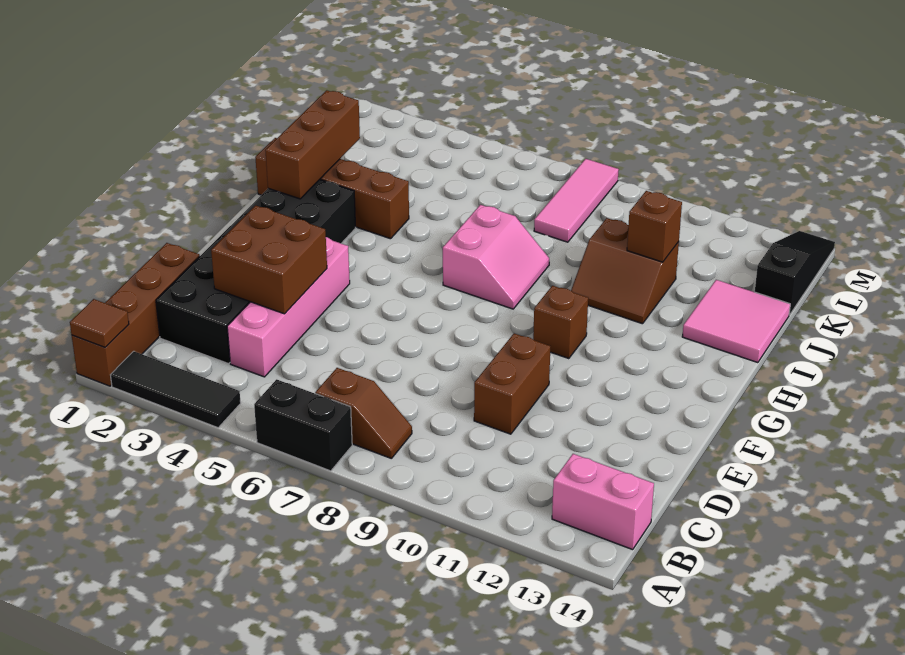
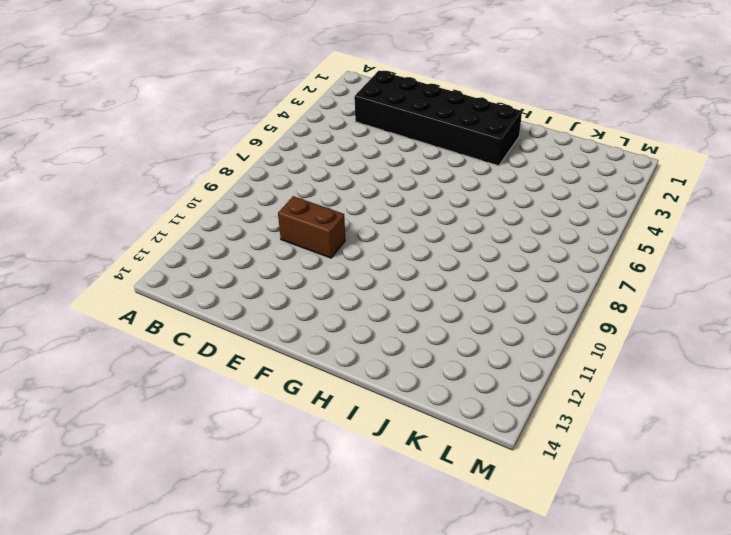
none -> brown brick A1:D1 level 1
none -> black tile A2:A4 level 1
none -> black brick A6:A7 level 1

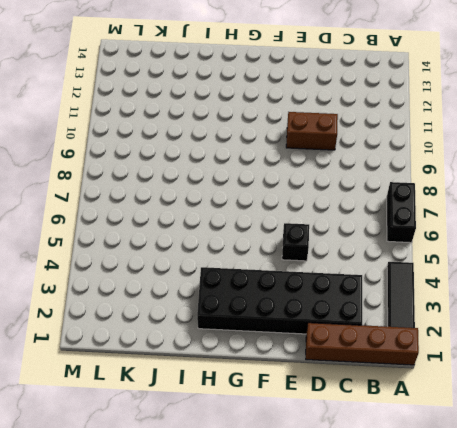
black brick E5 level 1 -> none
none -> brown slope B7:B8 level 1 top 7
none -> pink brick B13:B14 level 1
none -> pink brick C4:F4 level 1

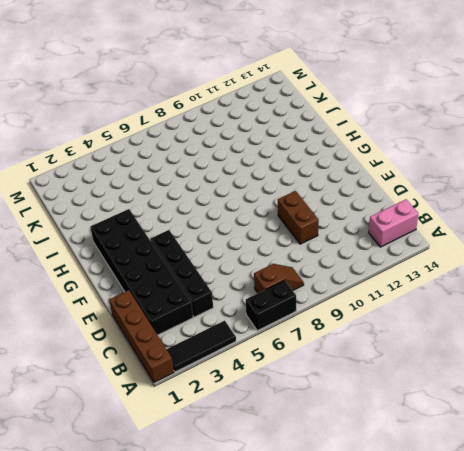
black brick C4:F4 level 1 -> pink brick C4:F4 level 1
none -> brown brick G10 level 1
none -> pink slope H7:I8 level 1 top 7
none -> brown brick I1:I4 level 1

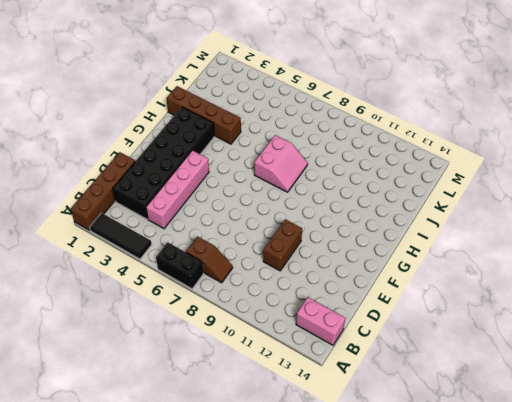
none -> brown brick G10 level 1
none -> brown slope I10:J11 level 1 top J
none -> pink tile I13:J14 level 1

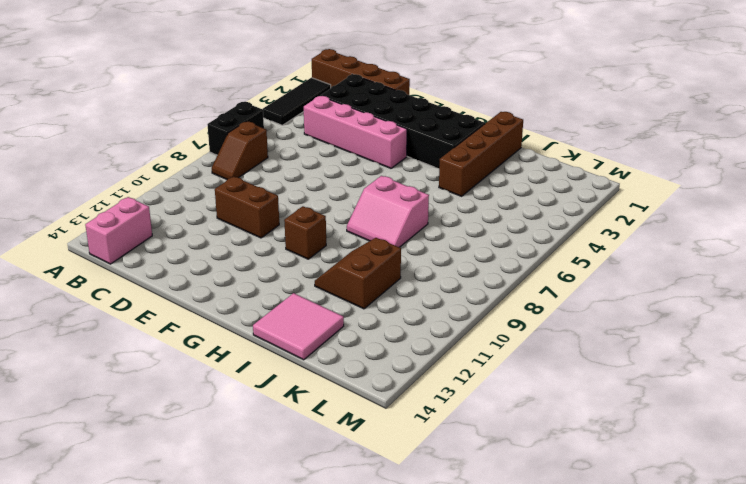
none -> pink tile K8:M8 level 1
none -> black slope K14:M14 level 1 top K
none -> brown tile A1 level 2

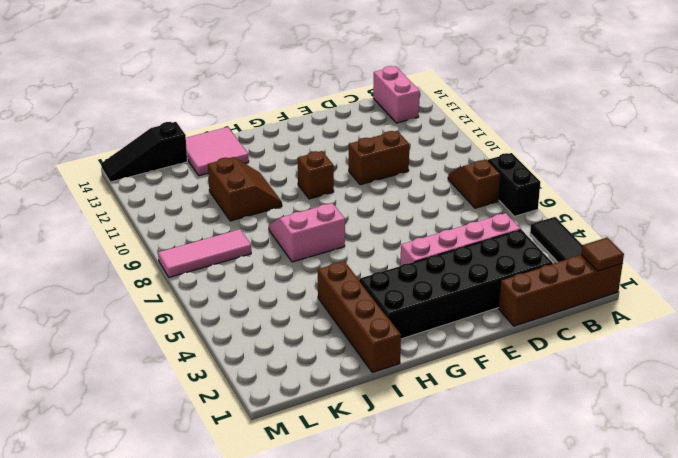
none -> brown brick D3:E4 level 2
none -> brown brick H2:J2 level 2
none -> brown brick J11 level 2

